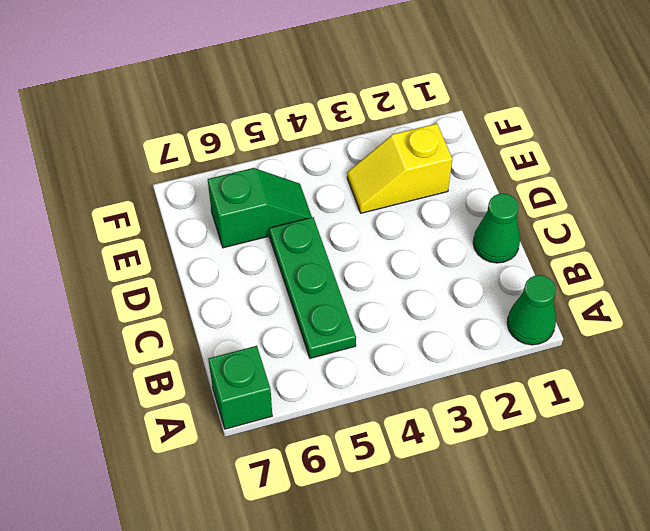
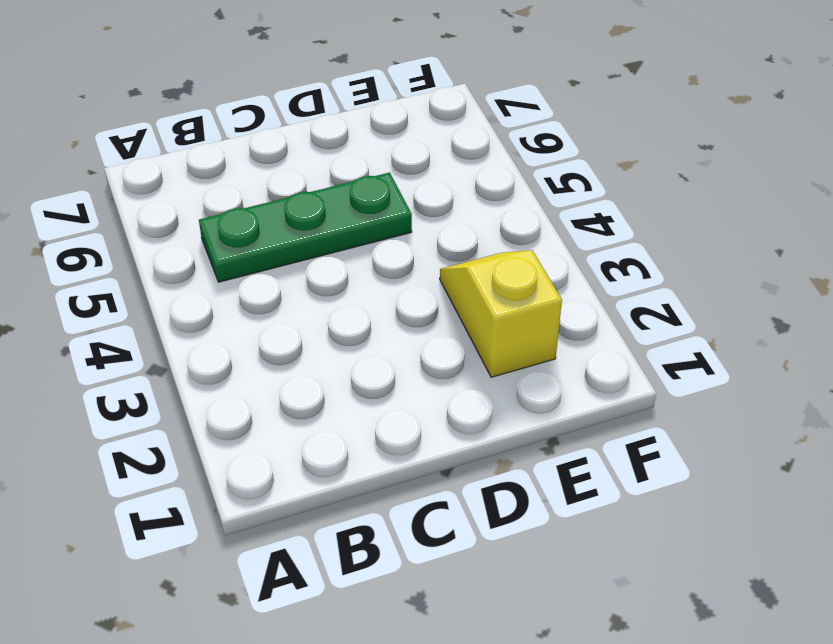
none -> green cone A1 level 1
none -> green brick A7 level 1

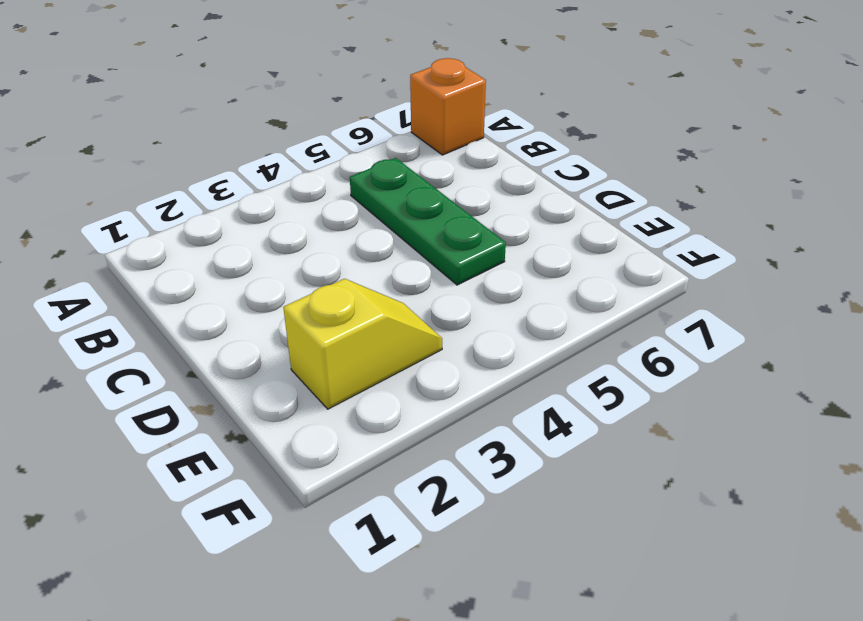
orange brick A7 level 1 -> green brick A7 level 1
none -> green cone A1 level 1
none -> green cone C1 level 1

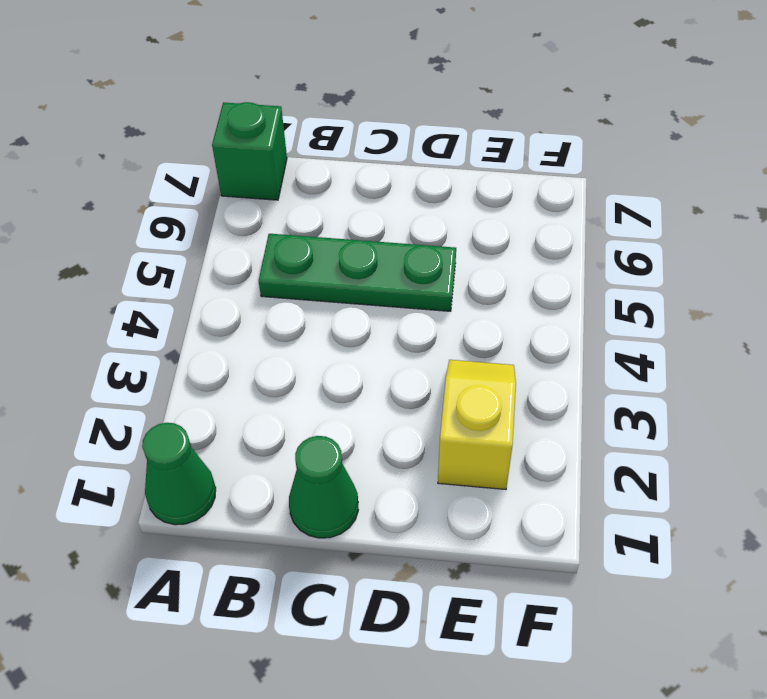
none -> green slope E5:E6 level 1 top 6

